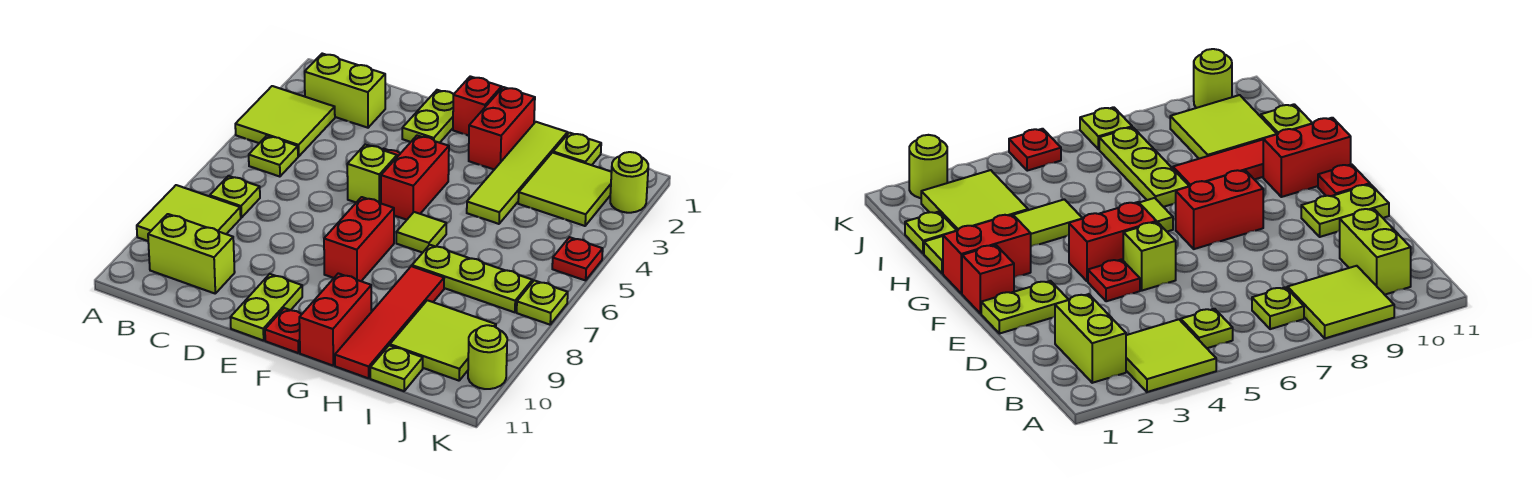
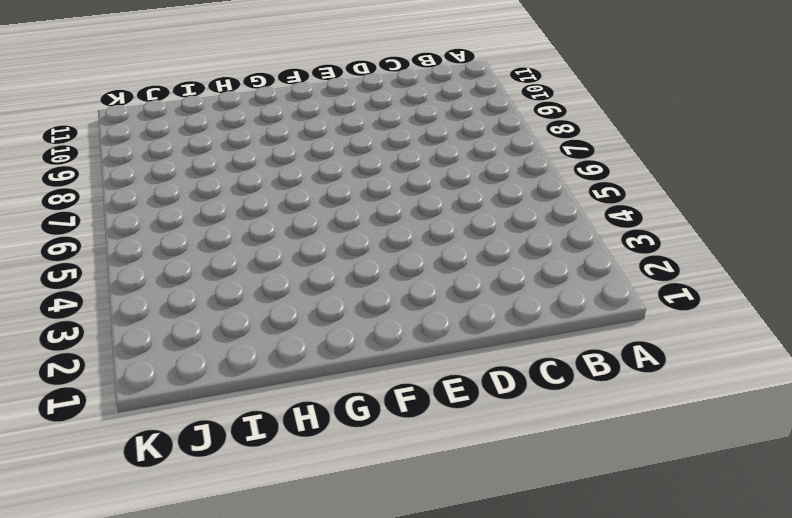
none -> lime tile A3:B4 level 1
none -> lime tile A8:B9 level 1
none -> lime brick B2:C2 level 1

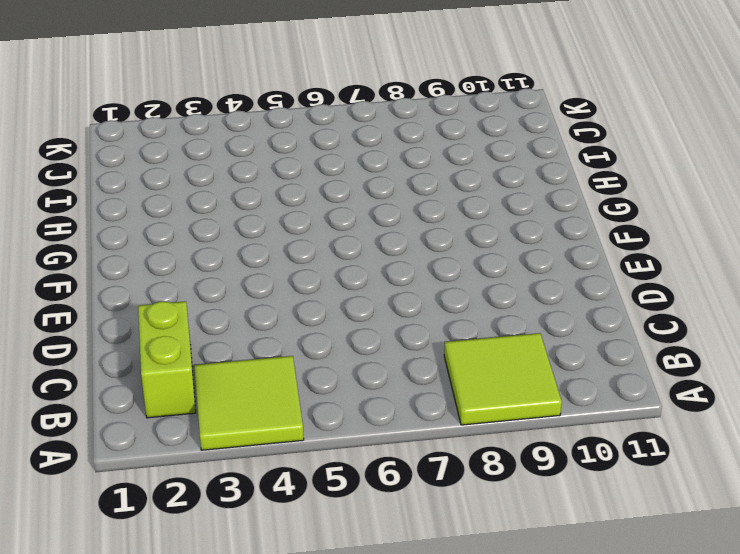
none -> lime plate B5 level 1
none -> lime plate B7 level 1
none -> lime brick B10:C10 level 1

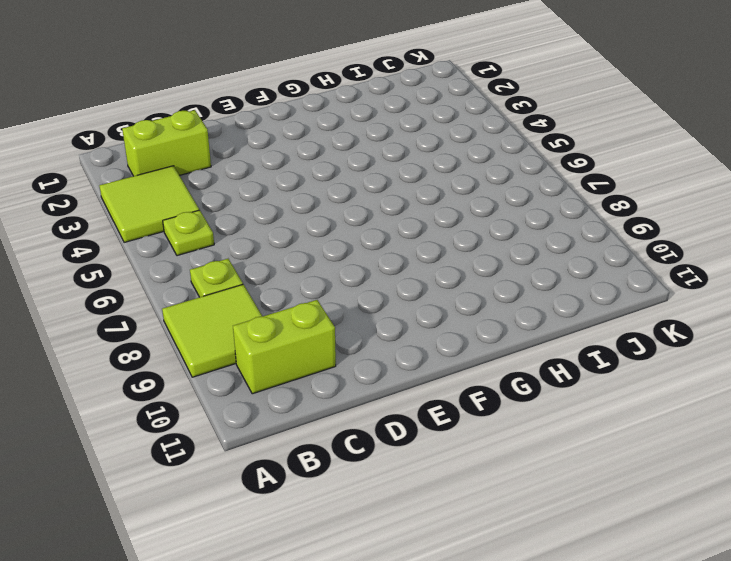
none -> lime plate E1:E2 level 1
none -> red plate E4 level 1
none -> lime brick E5 level 1

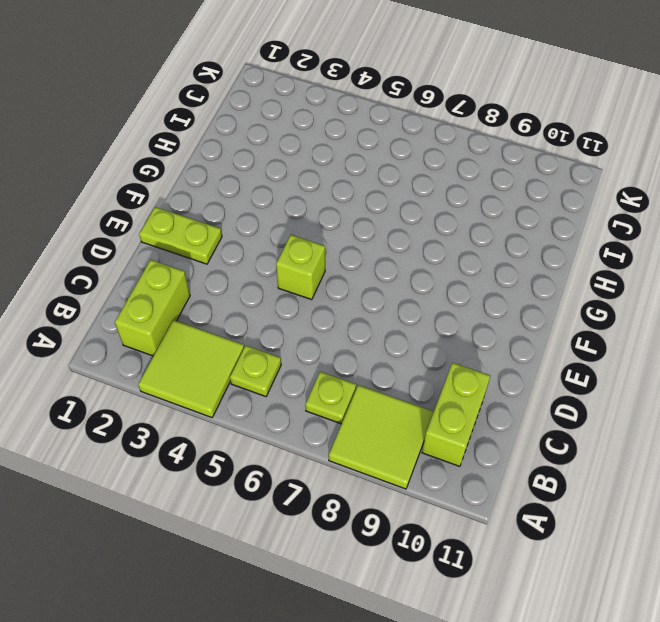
none -> red plate E4 level 1
none -> lime plate E10:E11 level 1
none -> red brick F1 level 1

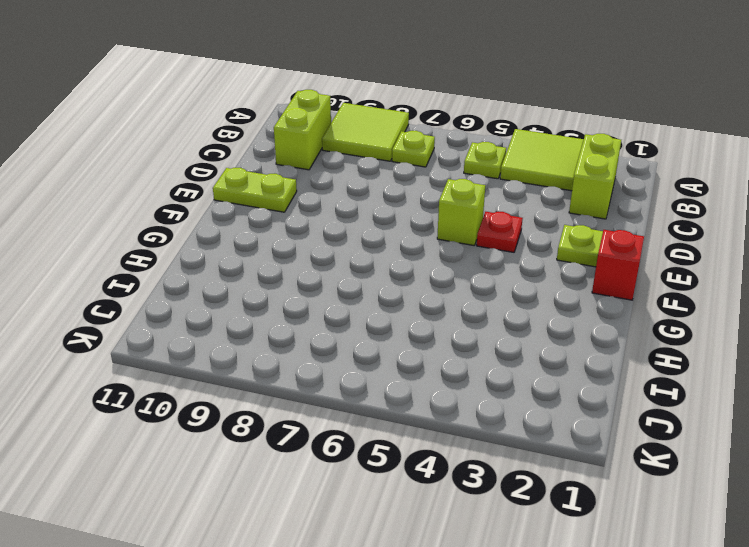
none -> red brick F4:F5 level 1
none -> red brick F7:F8 level 1
none -> red plate F11 level 1

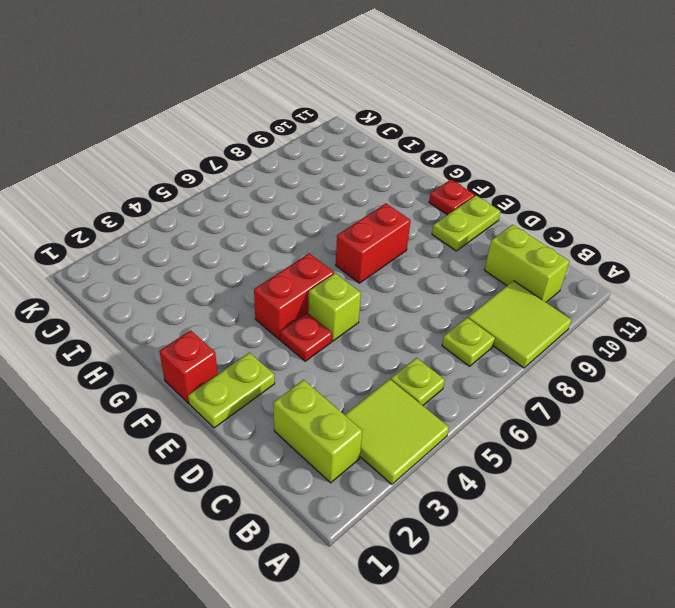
none -> red brick G1:G2 level 1
none -> lime tile G6 level 1
none -> red brick G10:G11 level 1

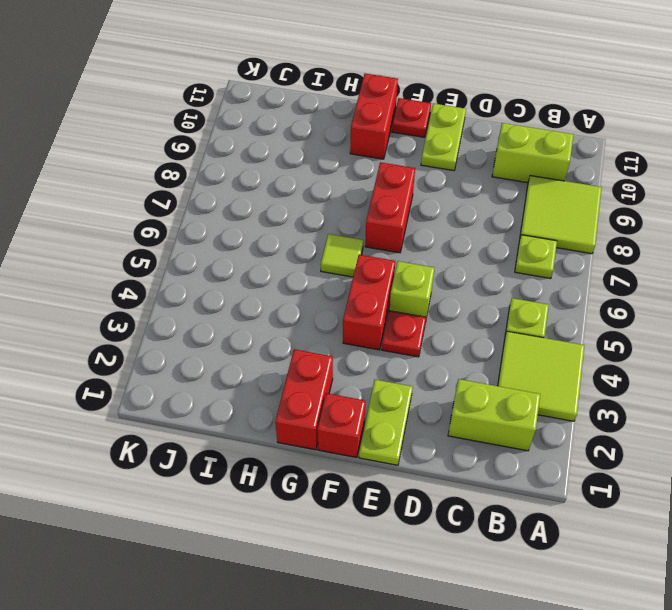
none -> lime tile H1:H4 level 1
none -> lime plate H7:J7 level 1
none -> red tile H8:H11 level 1

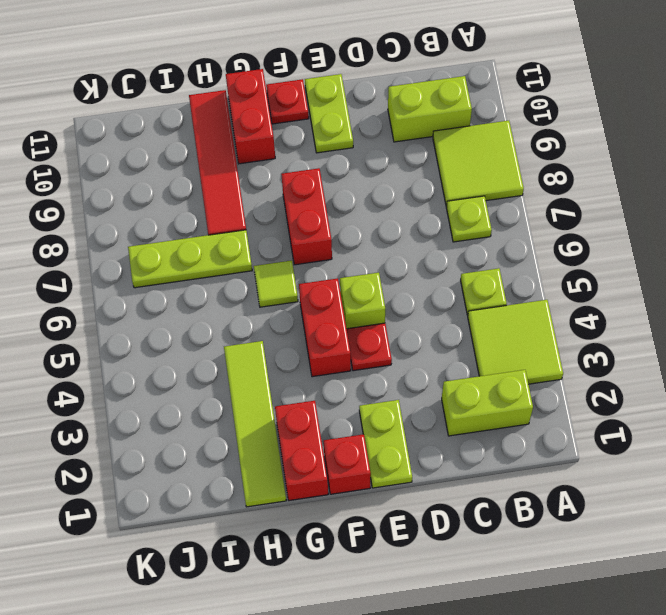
none -> lime plate I1 level 1
none -> lime tile I2:J3 level 1
none -> lime tile I9:J10 level 1

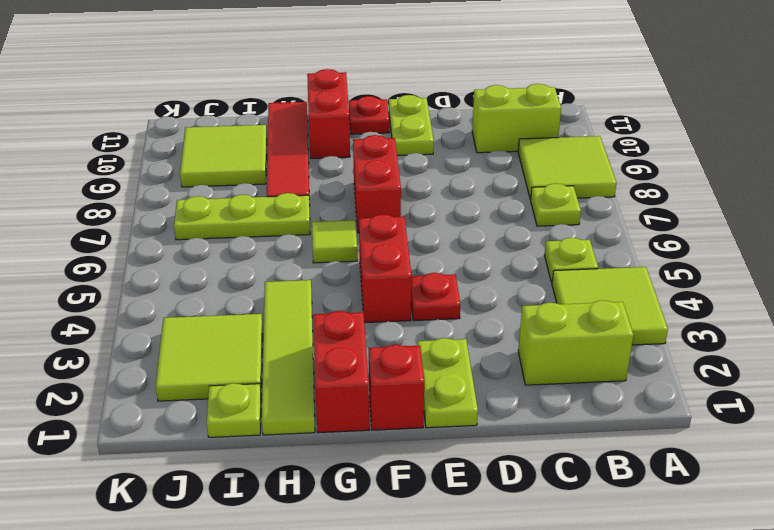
none -> lime brick E5 level 1
none -> lime plate I11 level 1
none -> lime round brick K2 level 1

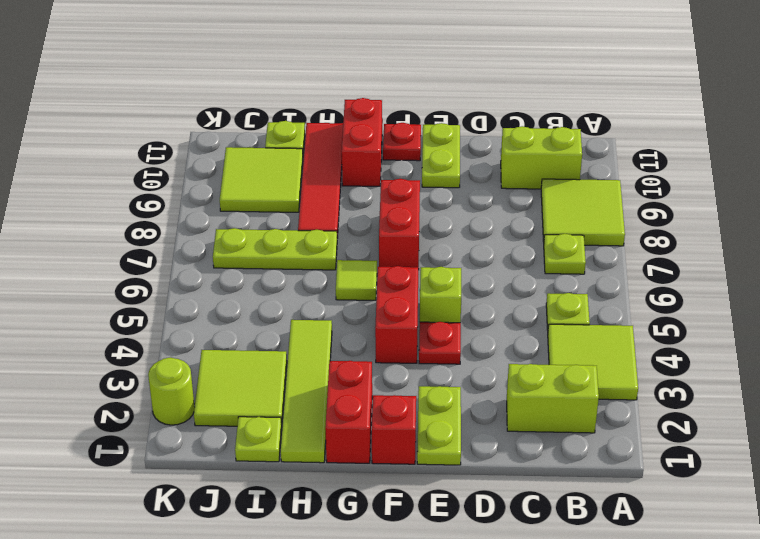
none -> red plate K5 level 1
none -> lime plate K7 level 1
none -> lime round brick K10 level 1

